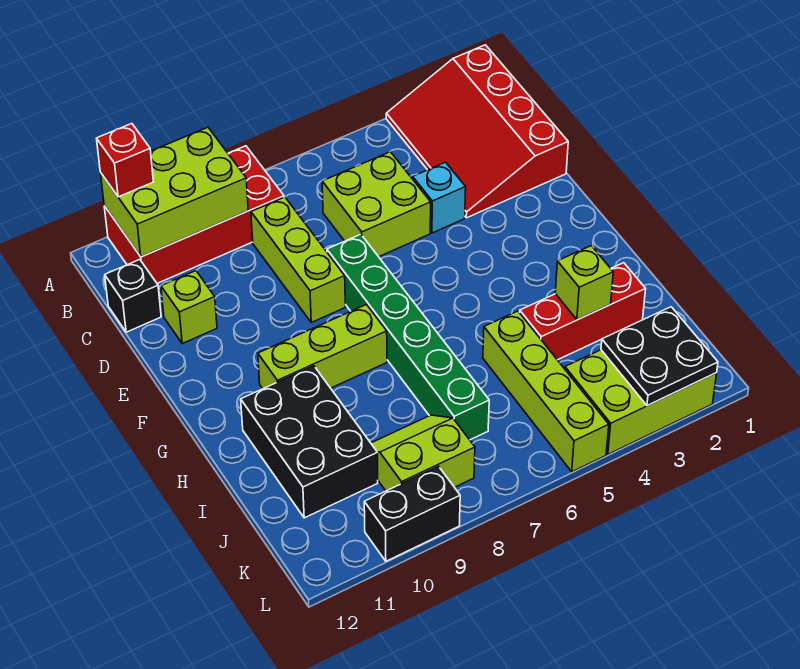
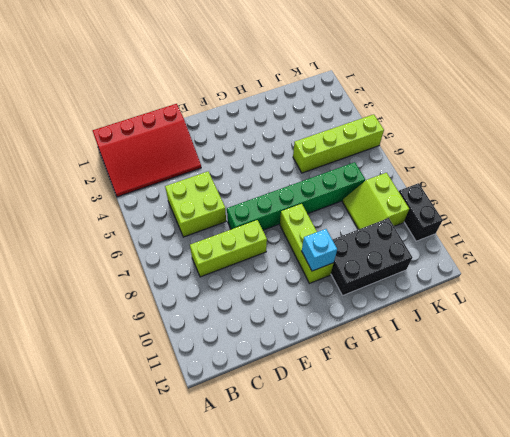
cyan brick G10 level 2 -> cyan brick D4 level 1
none -> red brick A8:B11 level 1
none -> black brick C12 level 1
none -> lime brick D11 level 1

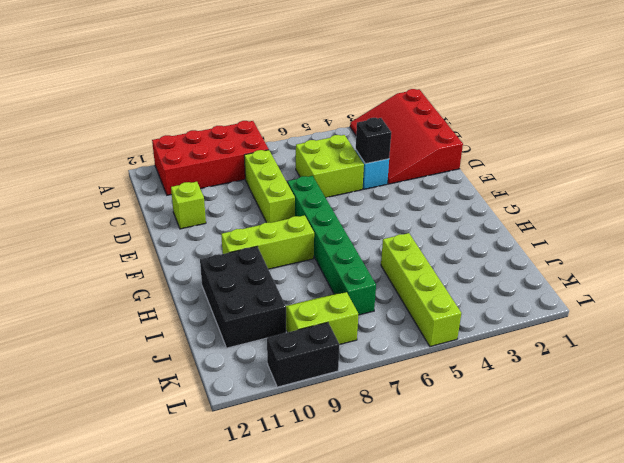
black brick D4 level 2 -> black brick C12 level 1
none -> red brick I2:I4 level 1
none -> lime brick K2:L4 level 1
none -> lime brick A9:B11 level 2

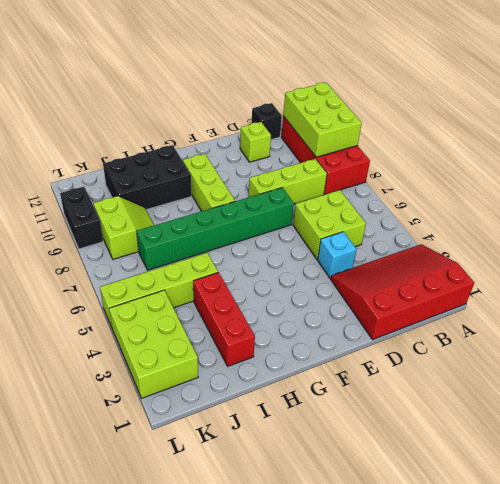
none -> lime brick I3 level 2
none -> black plate K2:L3 level 2
none -> red brick A11 level 3

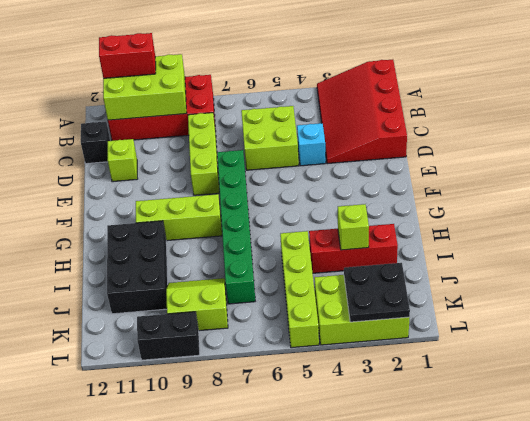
red brick A10:A11 level 3 -> red brick A11 level 3

